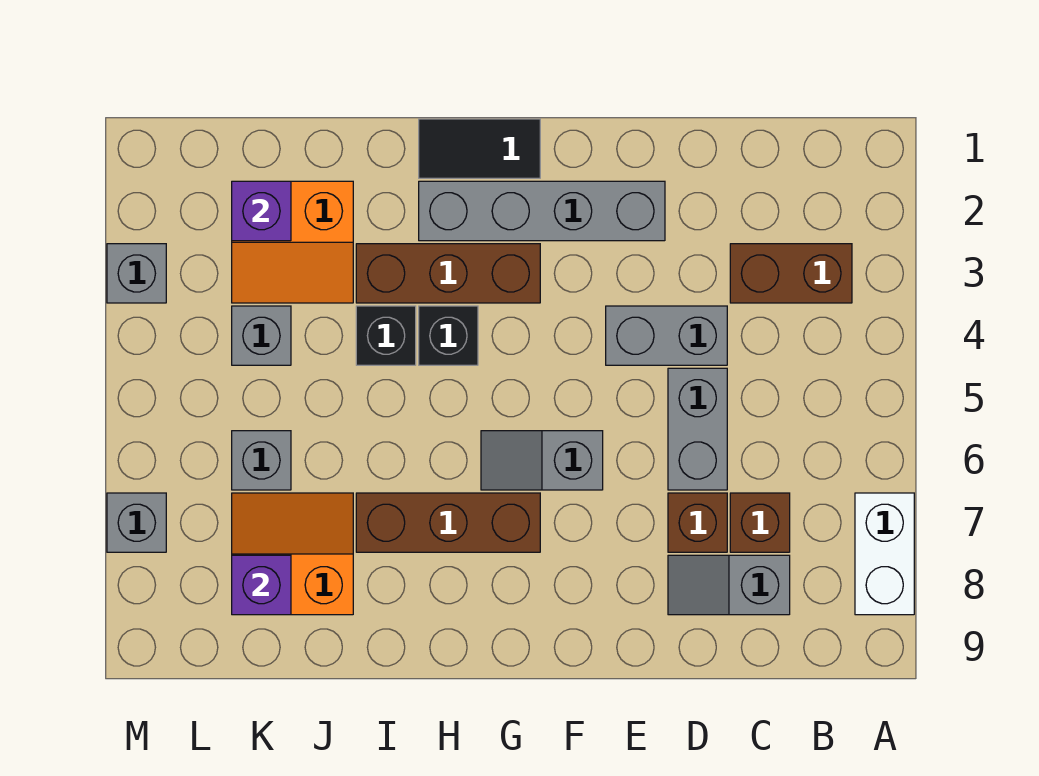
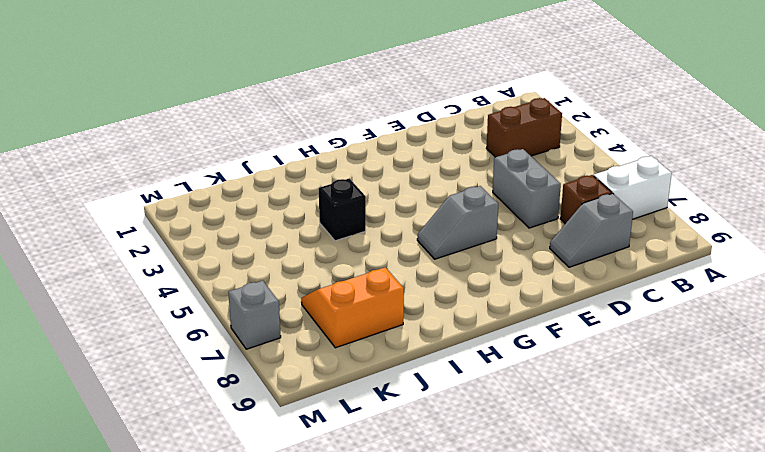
white brick A7:B7 level 1 -> white brick A7:A8 level 1
none -> grey brick D4:E4 level 1
none -> brown brick D7 level 1
none -> grey brick E2:H2 level 1

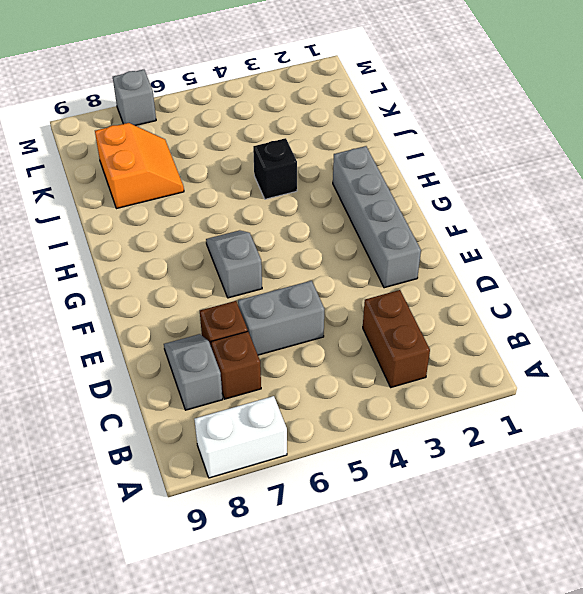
none -> grey brick D4:E4 level 1
none -> black tile G1:H1 level 1
none -> brown brick G3:I3 level 1

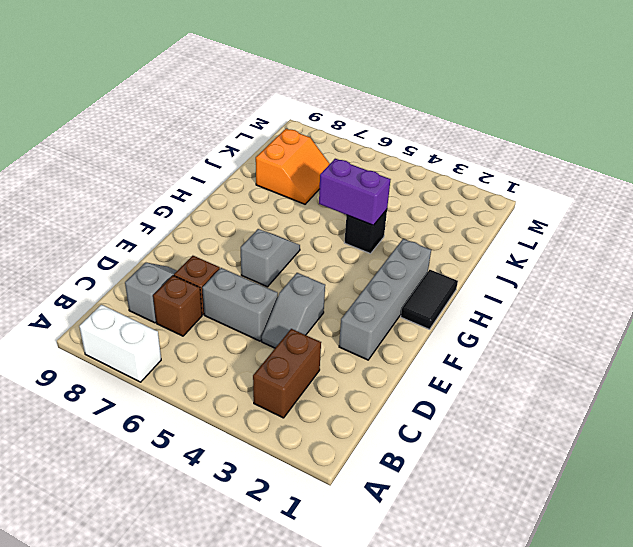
grey slope D4:E4 level 1 top E -> grey brick D4:E4 level 1
purple brick I4:I5 level 2 -> none
none -> brown brick G3:I3 level 1
none -> brown brick G7:I7 level 1
none -> black brick H4 level 1

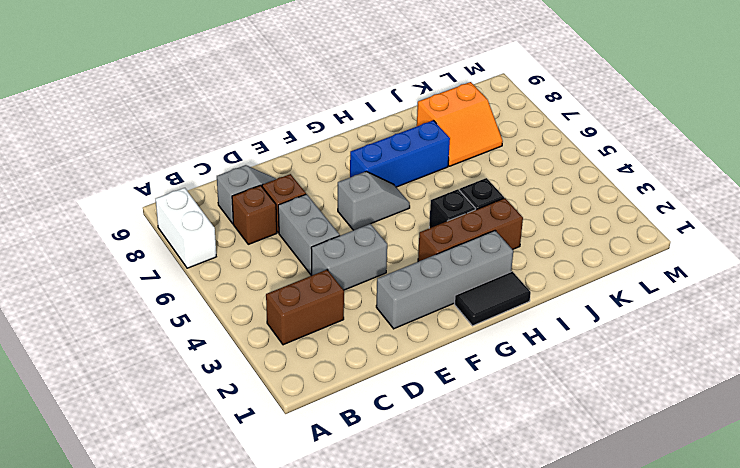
blue brick G7:I7 level 1 -> brown brick G7:I7 level 1
none -> orange slope J2:K3 level 1 top 2
none -> grey brick K4 level 1
none -> grey brick K6 level 1

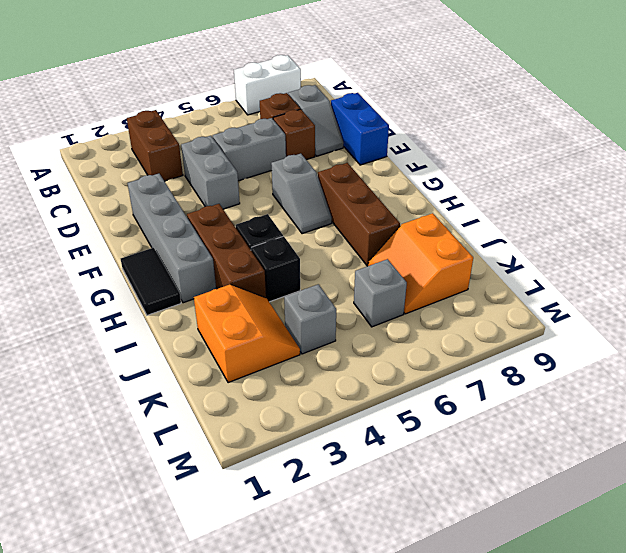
blue brick D9:E9 level 1 -> none
none -> grey brick M3 level 1
none -> grey brick M7 level 1
none -> purple brick K2 level 2

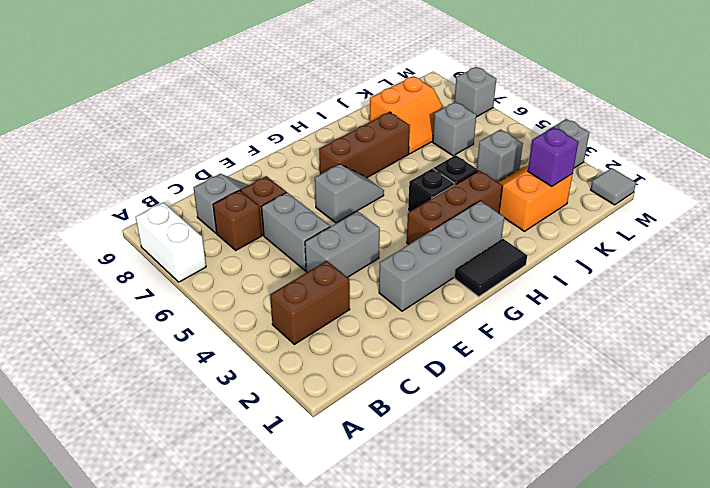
grey tile M1 level 1 -> none
none -> purple brick K8 level 2

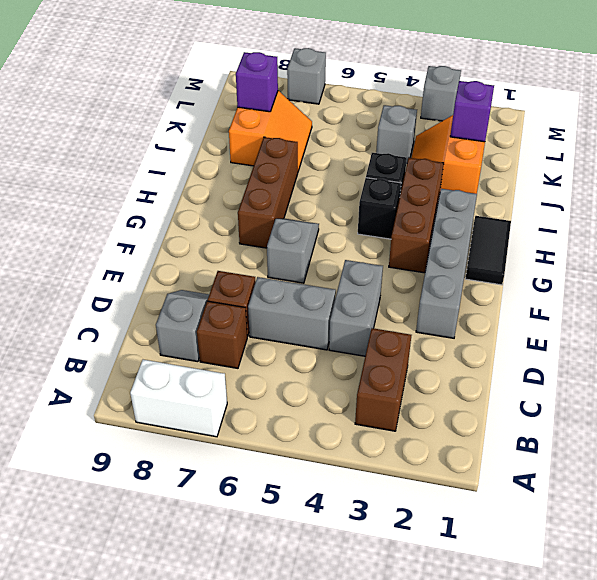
none -> grey brick K6 level 1

